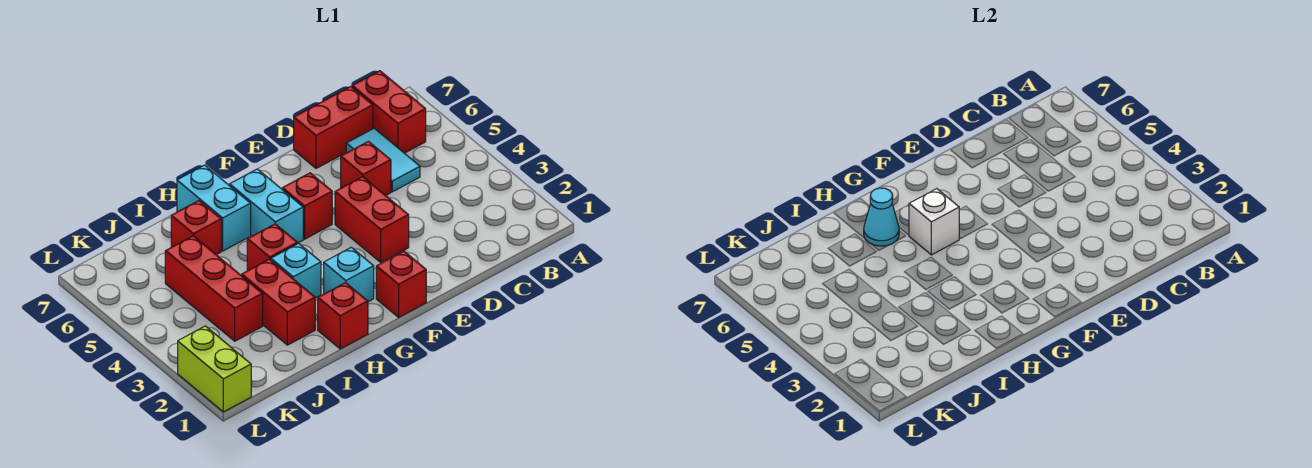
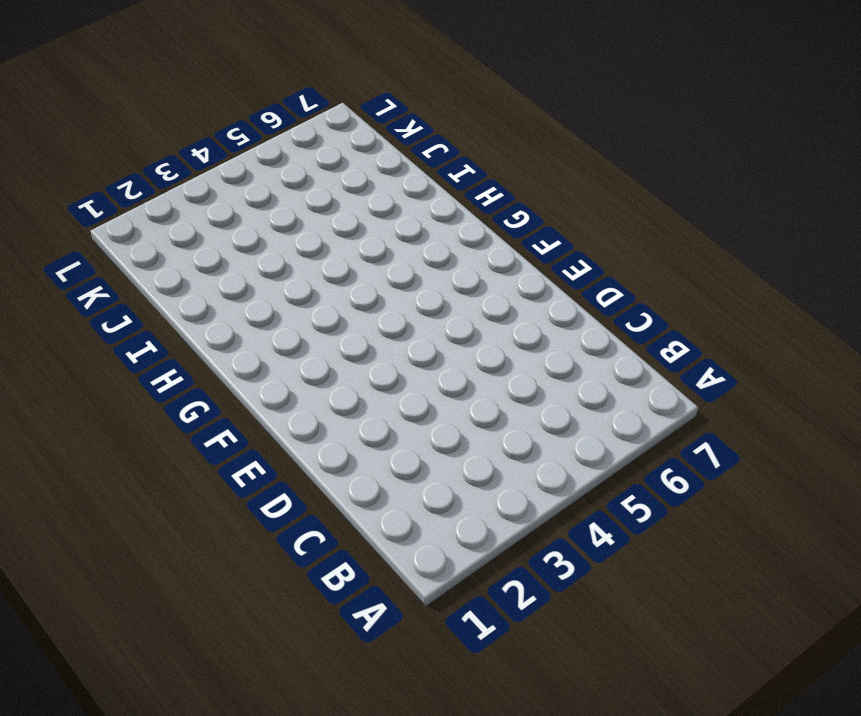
none -> red brick B6:B7 level 1
none -> cyan tile C5:C6 level 1
none -> red brick C7:D7 level 1

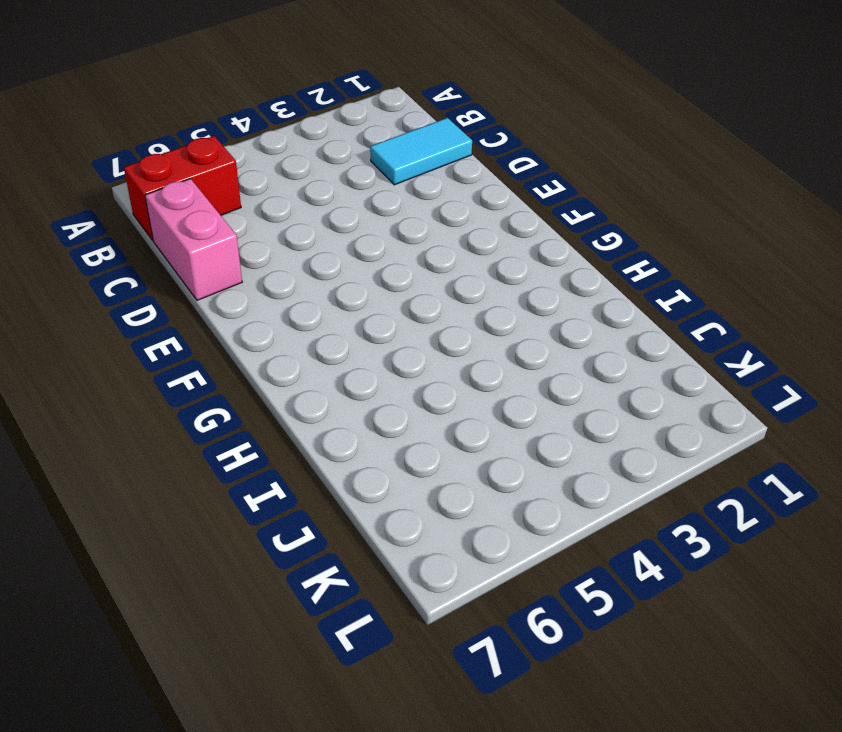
cyan tile C1:C2 level 1 -> cyan tile C5:C6 level 1
pink brick C7:D7 level 1 -> red brick C7:D7 level 1
none -> red brick D5 level 1
none -> red brick E3:E4 level 1
none -> red brick F1 level 1

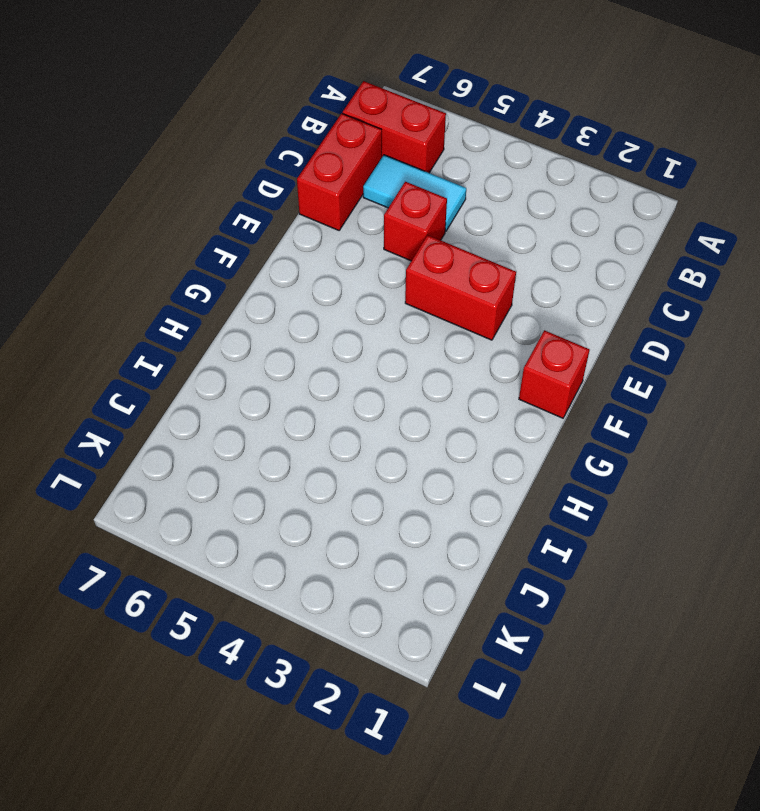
none -> red brick F5 level 1
none -> cyan brick G2 level 1
none -> cyan brick G5:G6 level 1

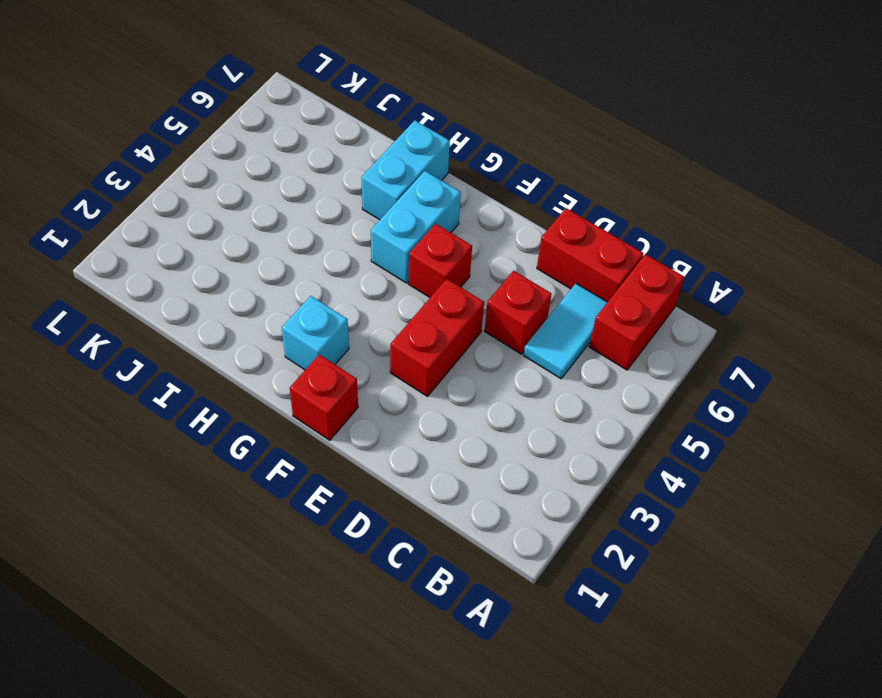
none -> red brick H1 level 1
none -> cyan brick H3 level 1
none -> red brick H4 level 1

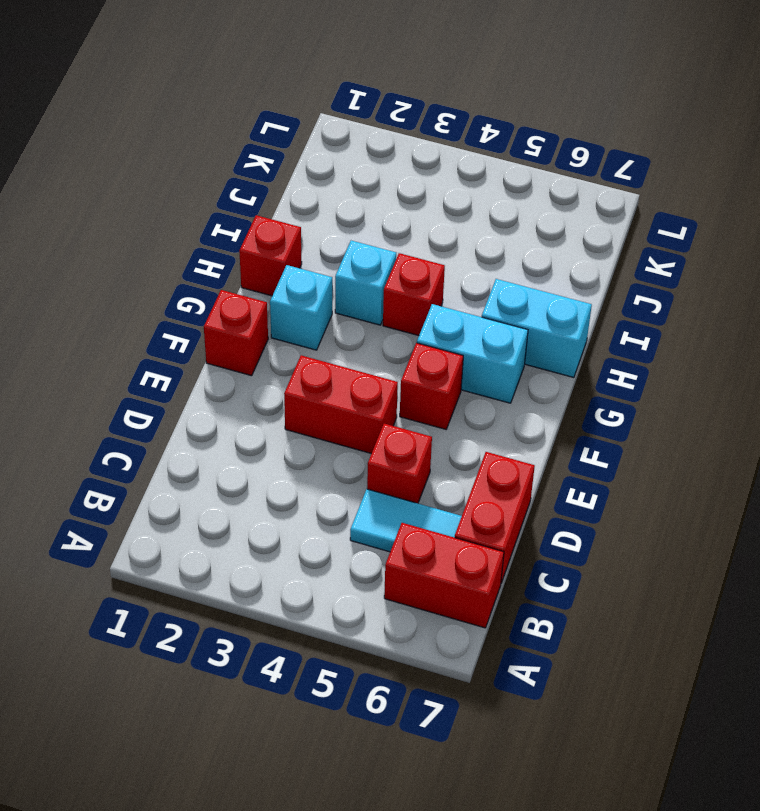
none -> red brick I2:I3 level 1
none -> red brick I6 level 1
none -> red brick J3:J5 level 1

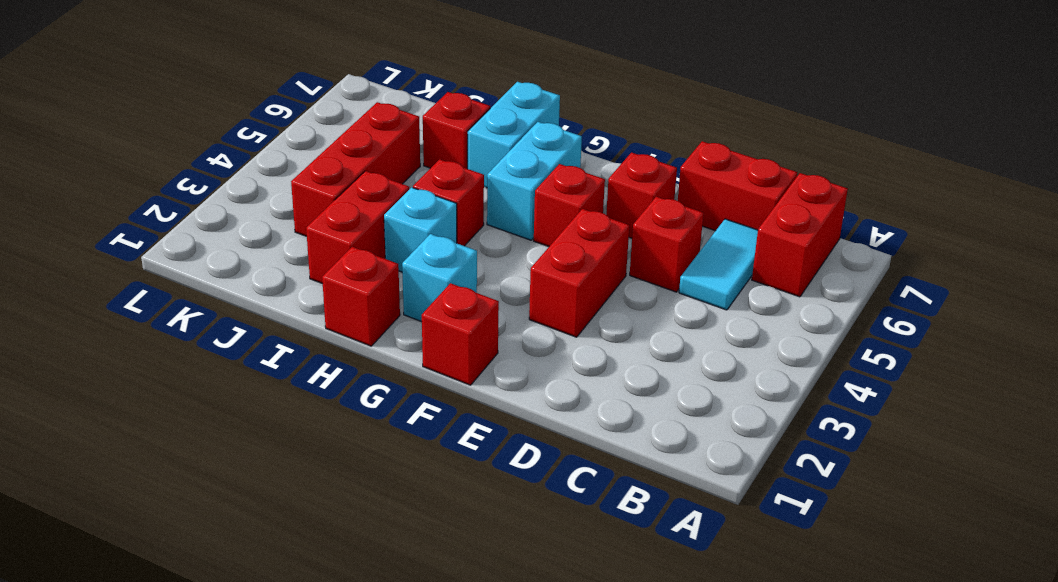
red brick E6 level 1 -> none
none -> lime brick L1:L2 level 1
none -> white brick G5 level 2
none -> cyan cone H6 level 2

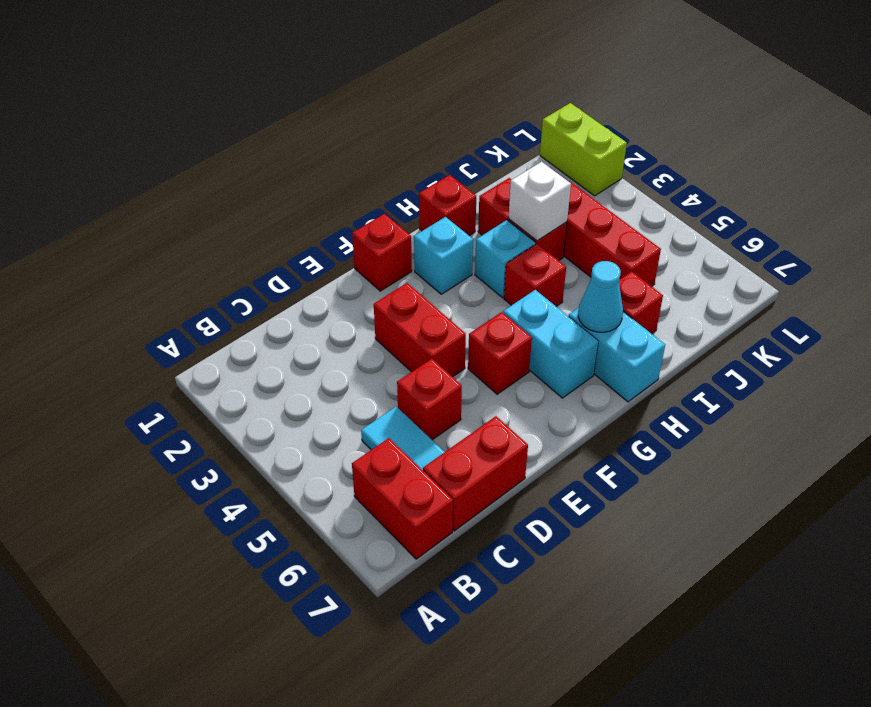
white brick I3 level 2 -> white brick G5 level 2

